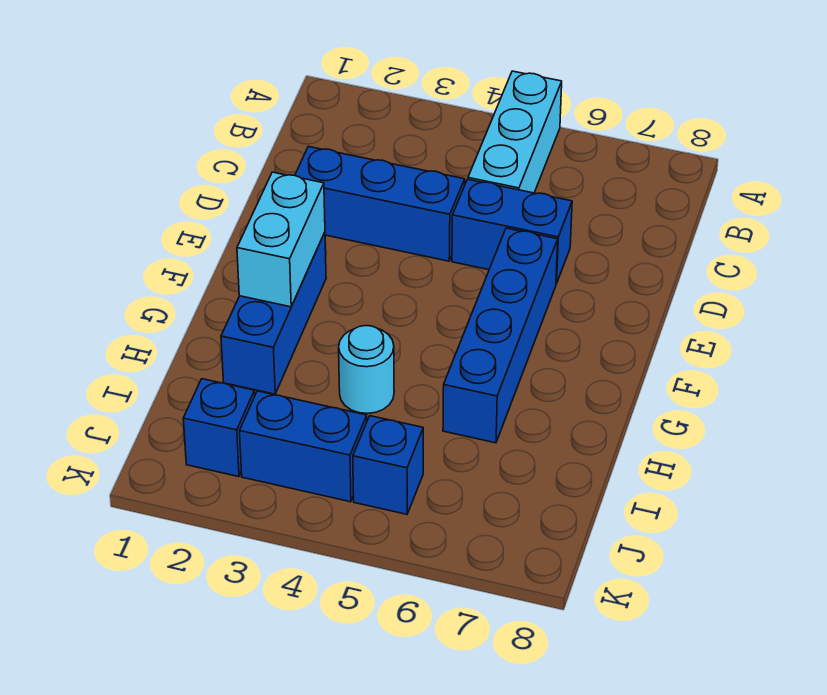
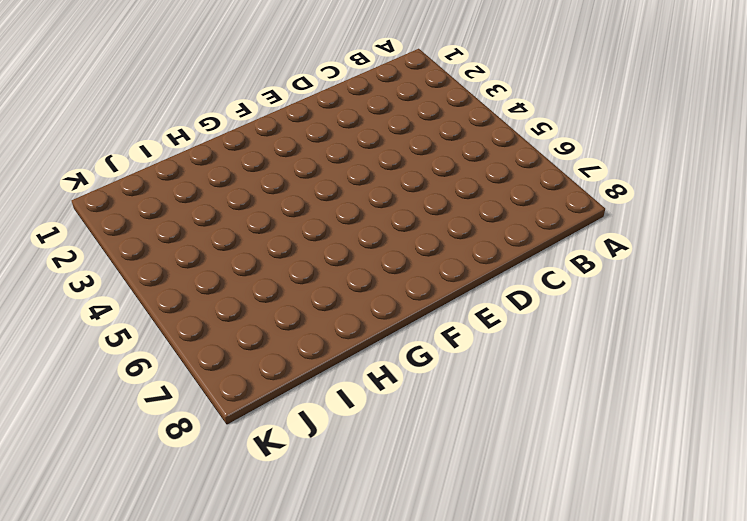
none -> cyan brick A5:C5 level 1
none -> blue brick D2:D4 level 1

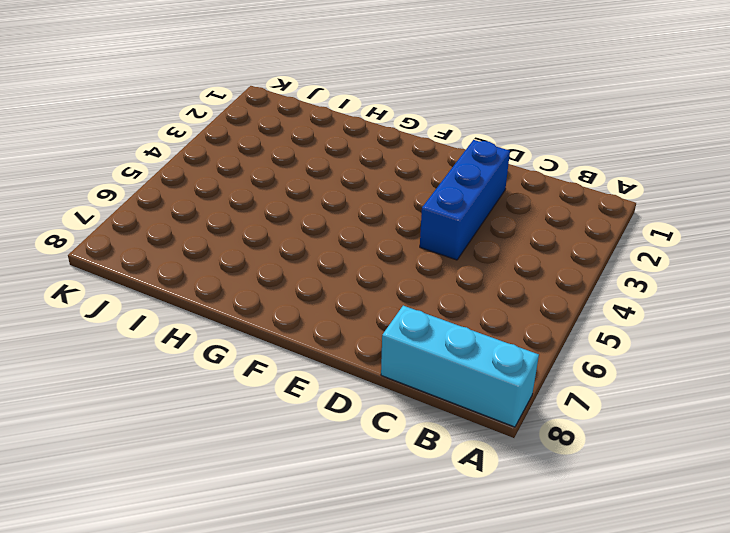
cyan brick A8:C8 level 1 -> cyan brick A5:C5 level 1
none -> blue brick D5:D6 level 1
none -> blue brick E6:H6 level 1

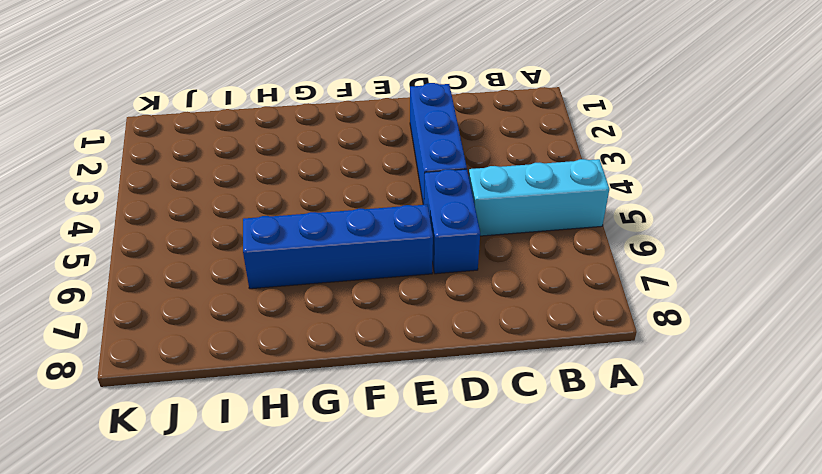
none -> blue brick F2:H2 level 1
none -> cyan round brick H4 level 1

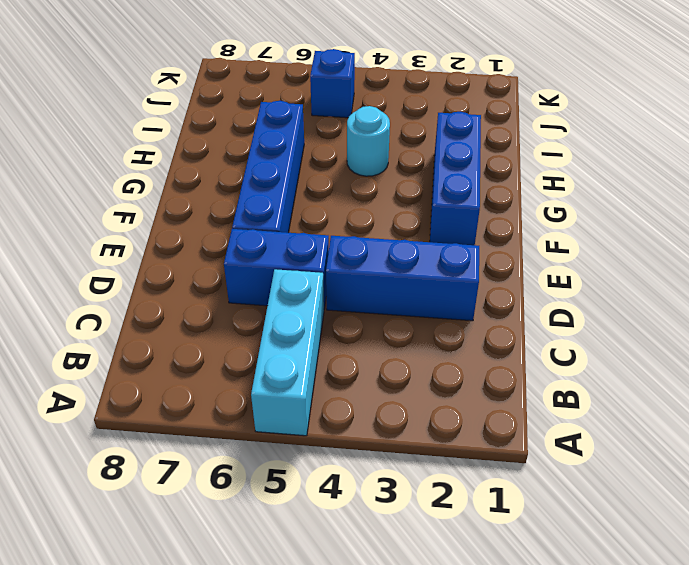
none -> blue brick J2 level 1
none -> blue brick J3:J4 level 1

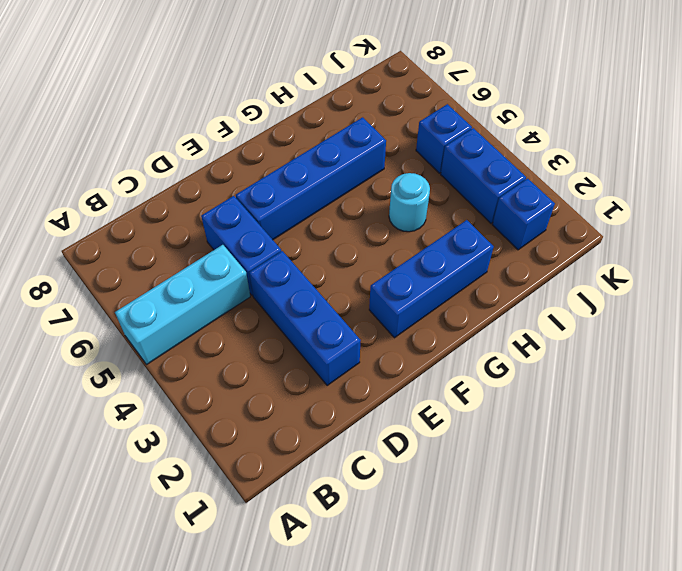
none -> cyan brick F2:G2 level 2

